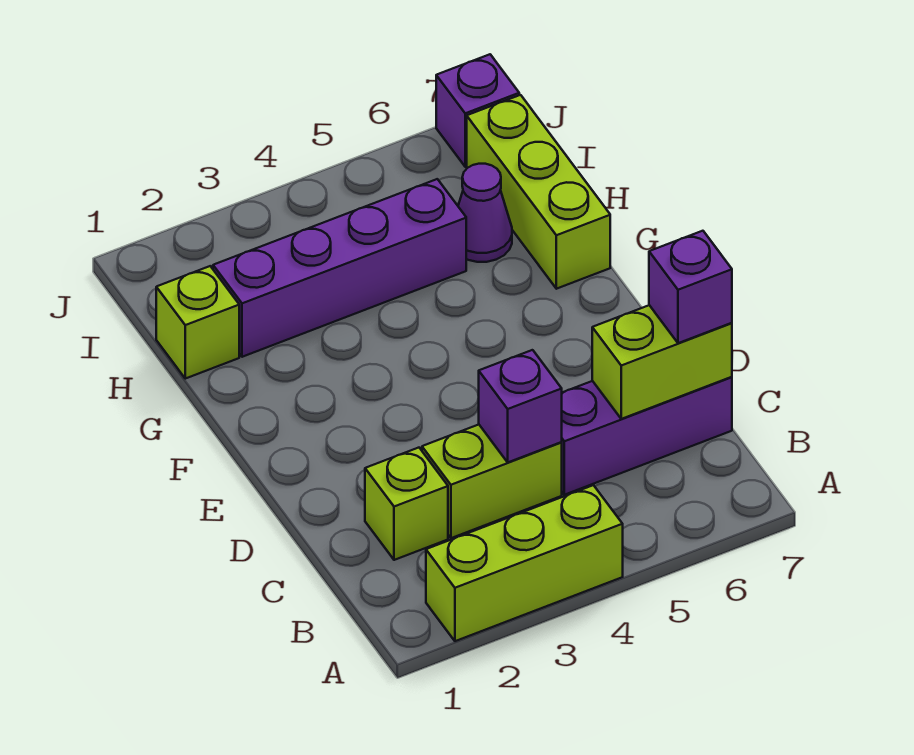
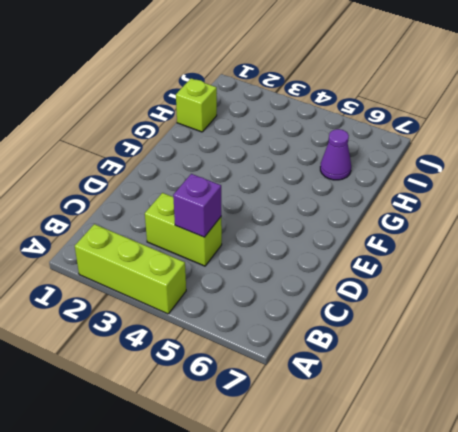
none -> lime brick C2 level 1
none -> purple brick C5:C7 level 1
none -> lime brick G7:I7 level 1

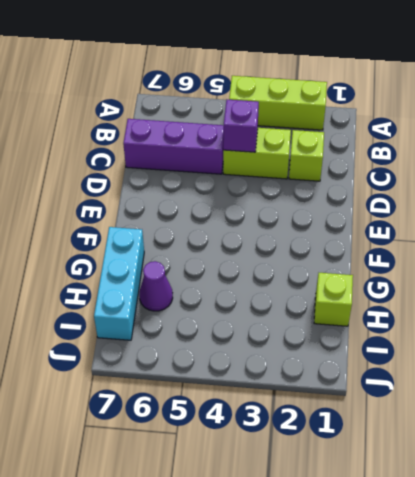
cyan brick G7:I7 level 1 -> lime brick G7:I7 level 1
none -> purple brick H2:H5 level 1
none -> purple brick J7 level 1
none -> lime brick C6:C7 level 2

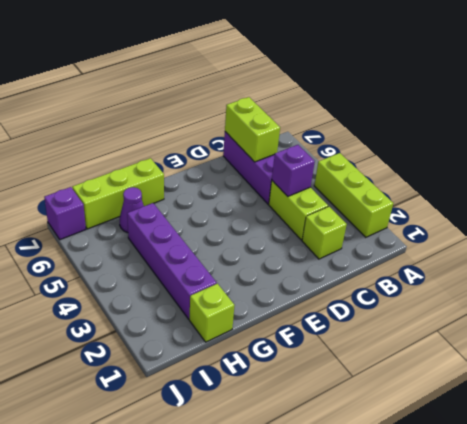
none -> purple brick C7 level 3

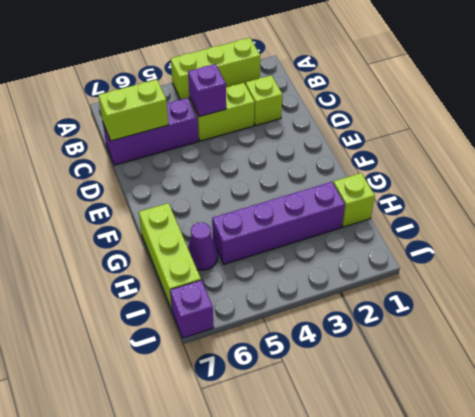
none -> purple brick C7 level 3

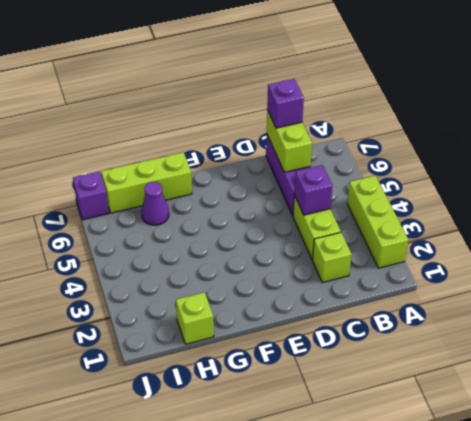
none -> purple brick H2:H5 level 1

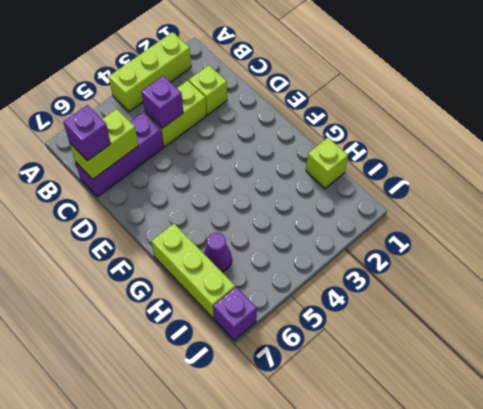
none -> purple brick H2:H5 level 1

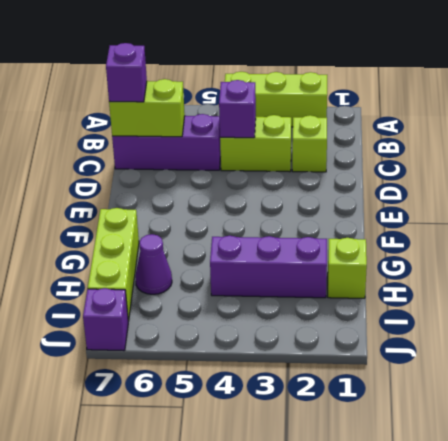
purple brick H2:H4 level 1 -> purple brick H2:H5 level 1

